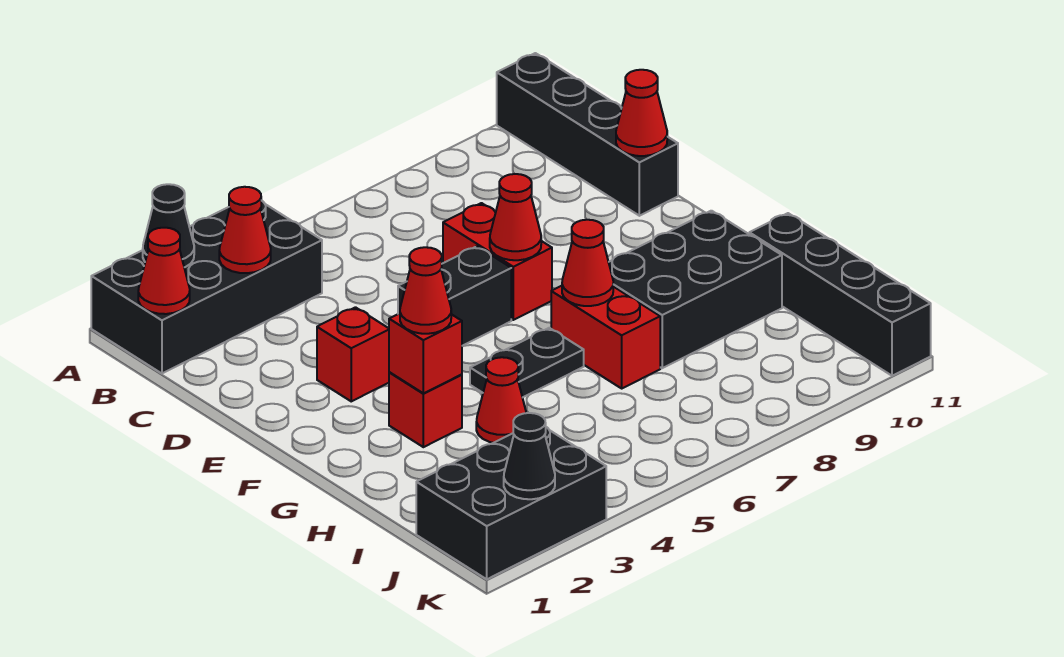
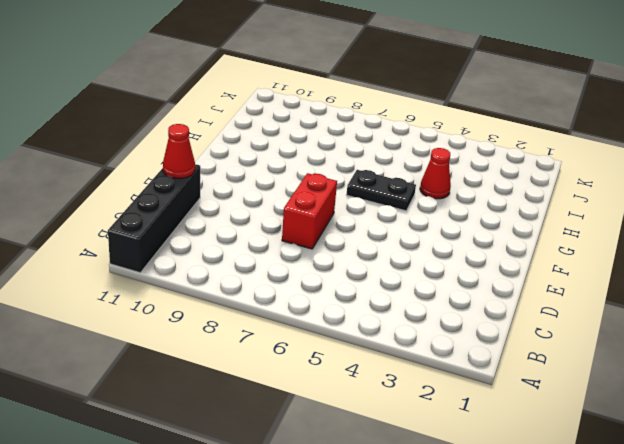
none -> black brick A1:B4 level 1
none -> red brick E3 level 1
none -> black brick E5:E6 level 1

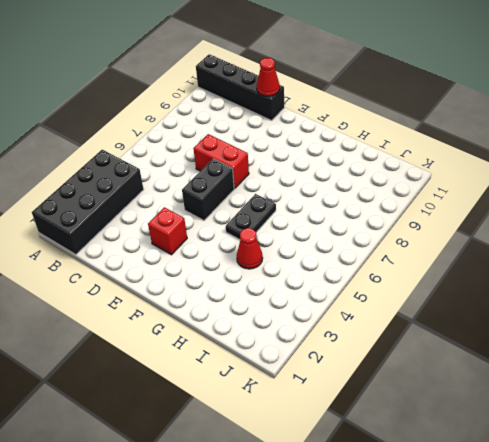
none -> red brick G3 level 1
none -> red brick G7:H7 level 1
none -> black brick G8:H10 level 1

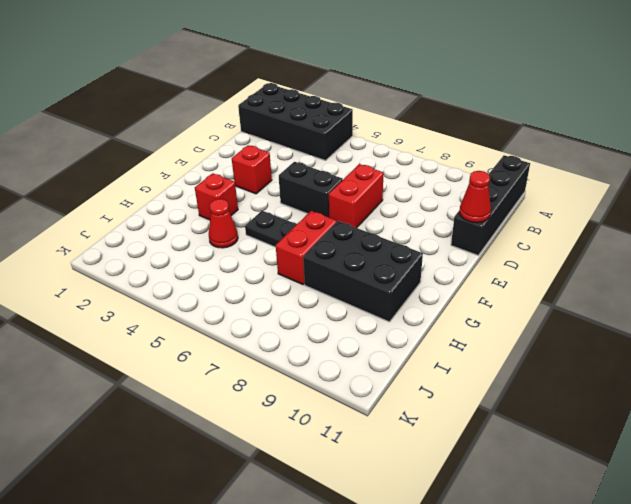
none -> black brick H11:K11 level 1
none -> black brick J1:K3 level 1
none -> black cone A2 level 2

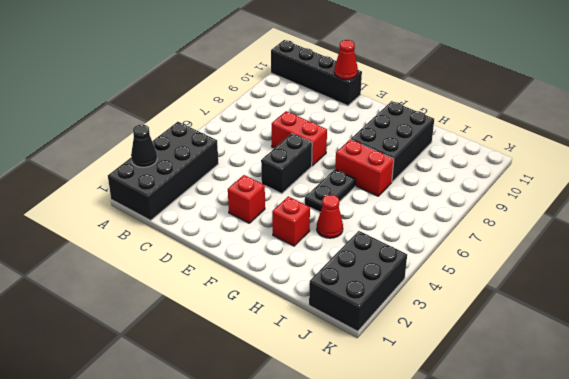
none -> black brick H11:K11 level 1
none -> red cone B1 level 2
none -> red cone B3 level 2

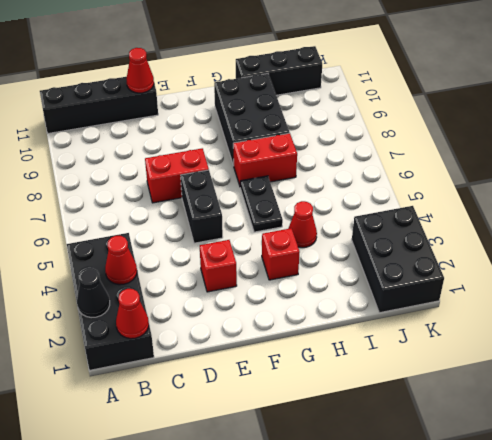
black brick H11:J11 level 1 -> black brick H11:K11 level 1
none -> red cone E7 level 2
none -> red brick G3 level 2
none -> red cone G7 level 2

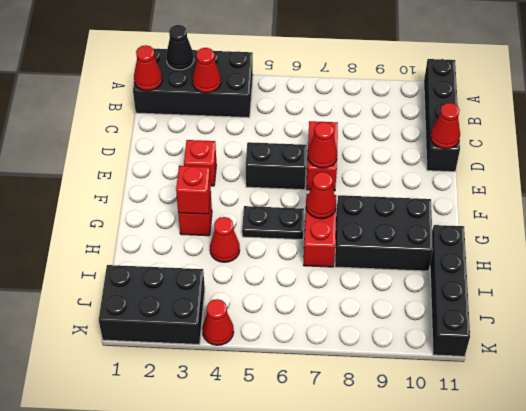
red cone K4 level 1 -> red cone G3 level 3
none -> black cone K2 level 2

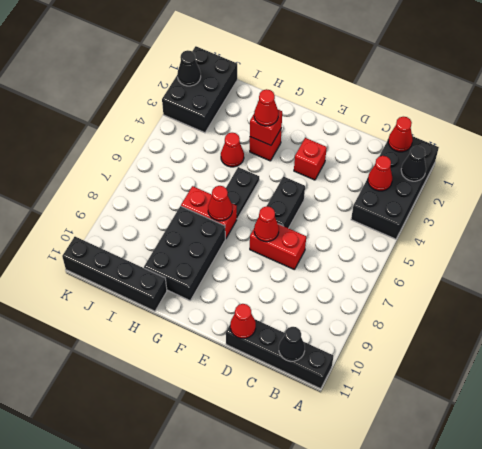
black cone B11 level 2 -> none

